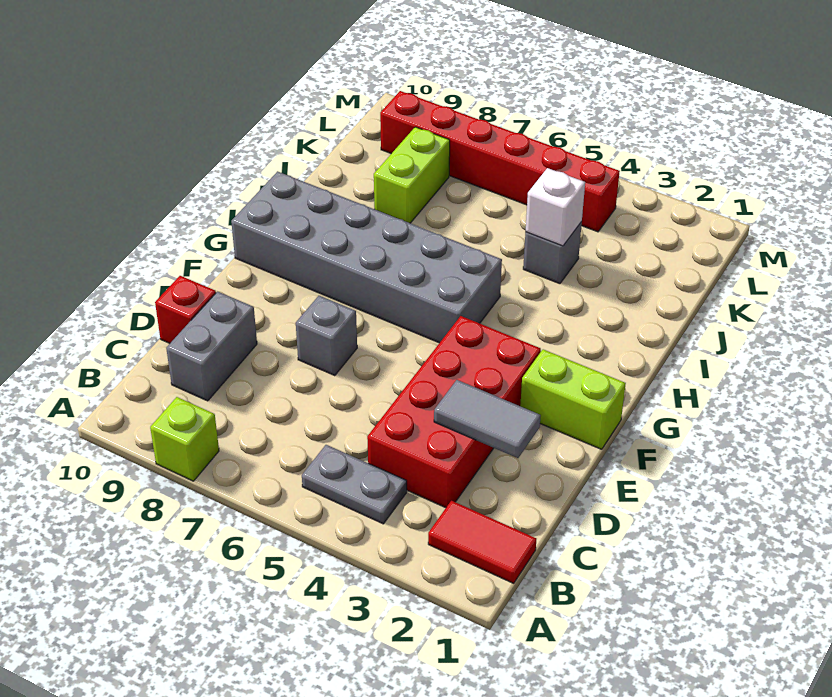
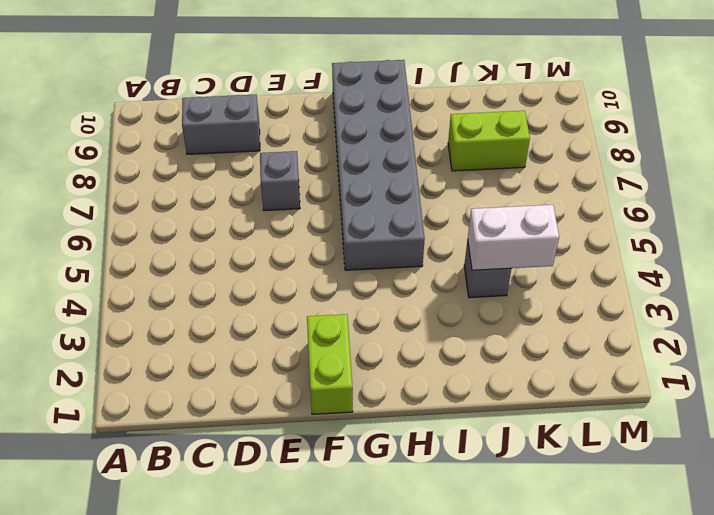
white brick J4:K4 level 2 -> white brick J4 level 2
none -> lime brick A8 level 1
none -> red tile B1:B2 level 1
none -> grey plate B4:B5 level 1

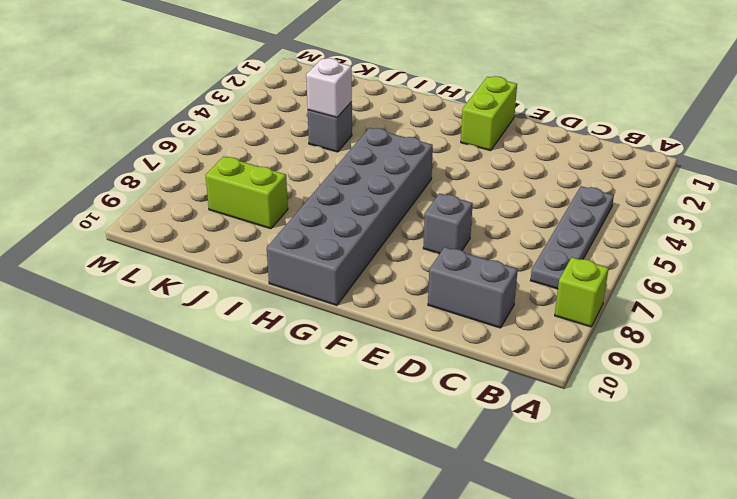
grey plate B4:B7 level 1 -> grey plate B4:B5 level 1
none -> red tile B1:B2 level 1
none -> red brick C3:F4 level 1
none -> red brick D10 level 1

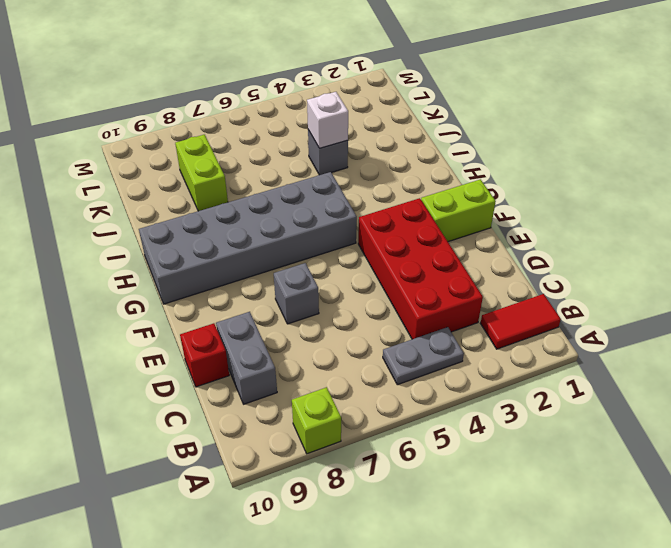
none -> red brick L4:L9 level 1
none -> grey tile D2:D3 level 2

